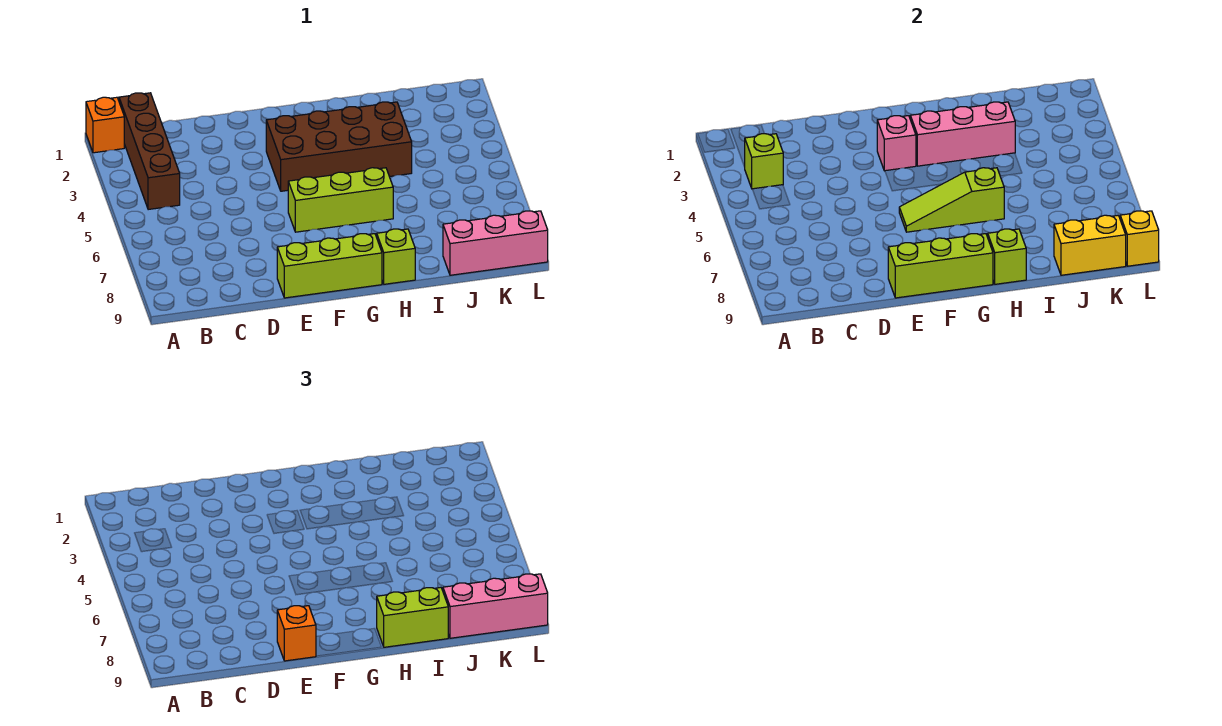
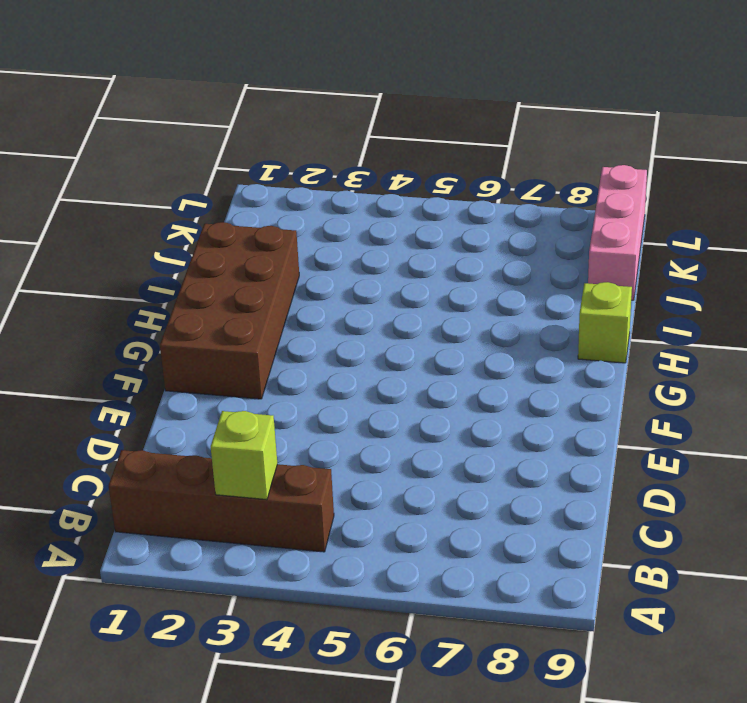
brown brick F1:I2 level 1 -> brown brick F3:I4 level 1
none -> orange brick A1 level 1
none -> lime brick E9:G9 level 1
none -> lime brick F6:H6 level 1

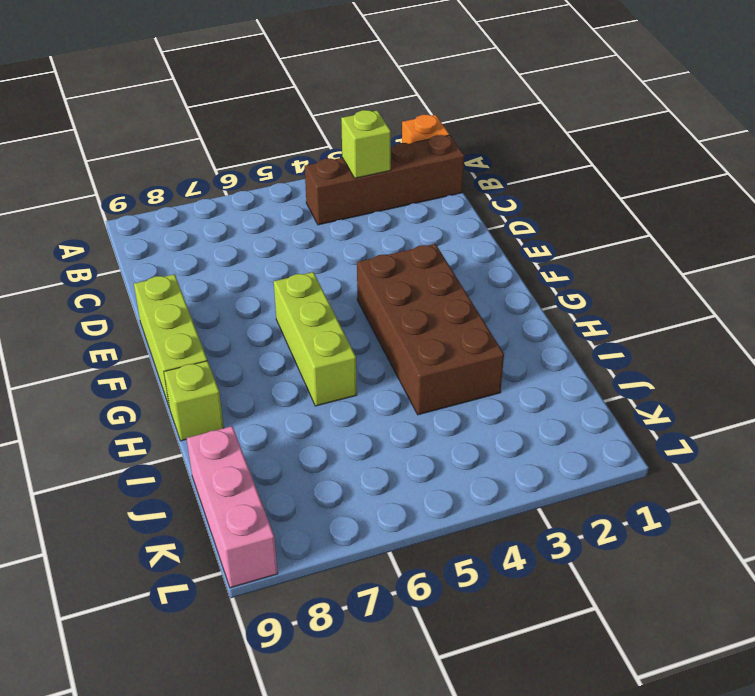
none -> lime brick E9:G9 level 2
none -> pink brick F3 level 2
none -> lime slope F6:H6 level 2 top H

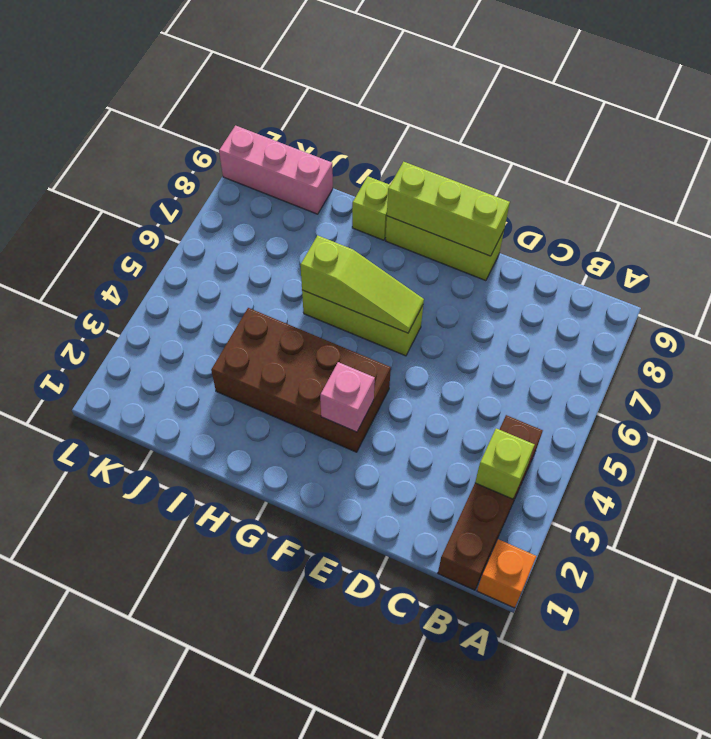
none -> pink brick G3:I3 level 2
none -> lime brick H9 level 2
none -> yellow brick J9:K9 level 2

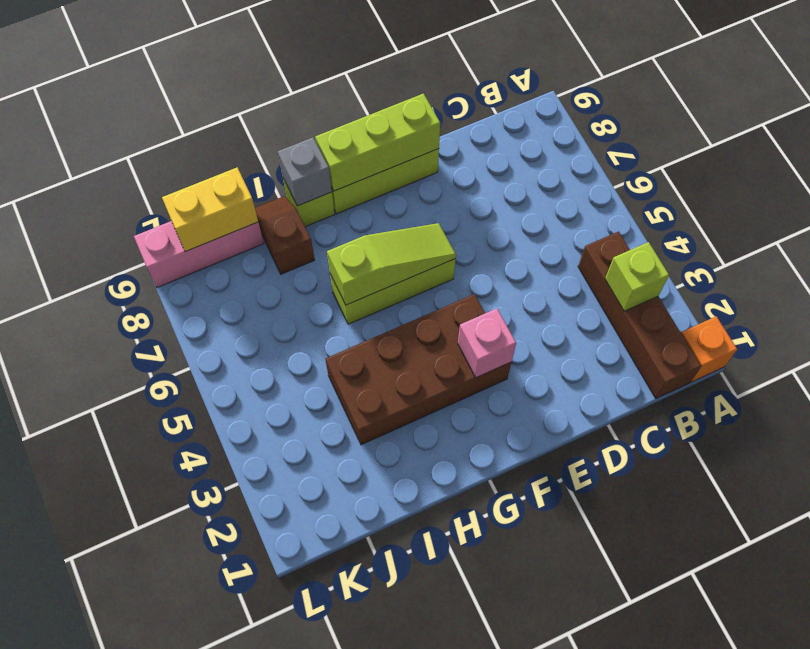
grey brick H9 level 2 -> lime brick H9 level 2
brown slope I8:I9 level 1 top 8 -> none
none -> pink brick G3:I3 level 2
none -> yellow brick L9 level 2
none -> orange brick E9 level 3

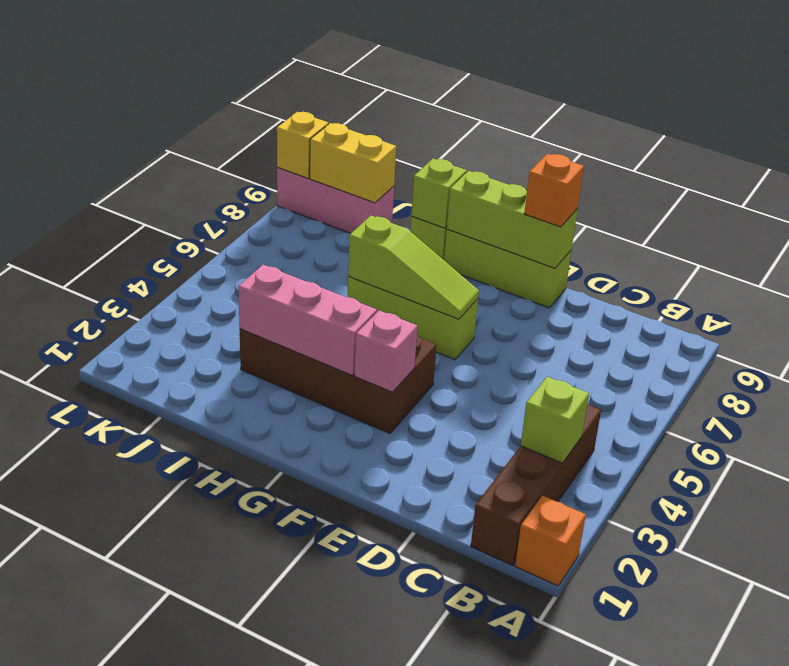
none -> lime brick H9:I9 level 3
none -> pink brick J9:L9 level 3

